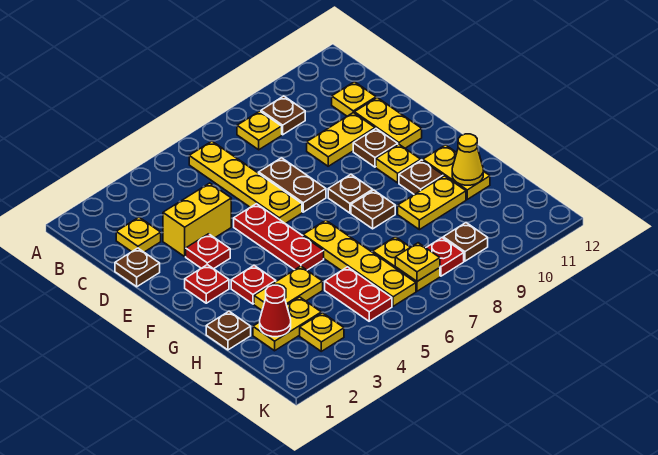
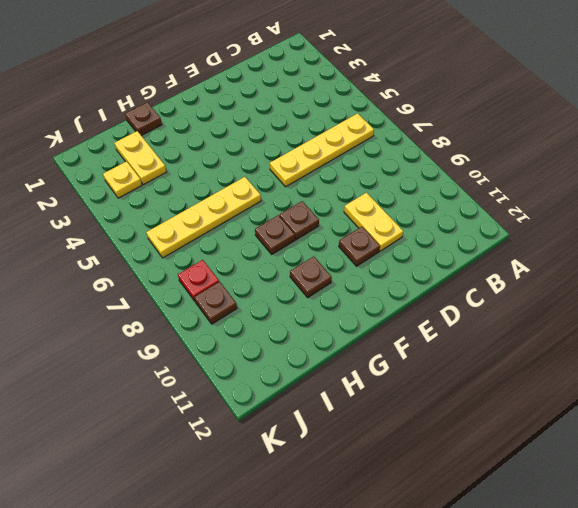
none -> yellow plate B8 level 1
none -> brown plate B9 level 1
none -> yellow plate C2 level 1
none -> yellow plate C11 level 1

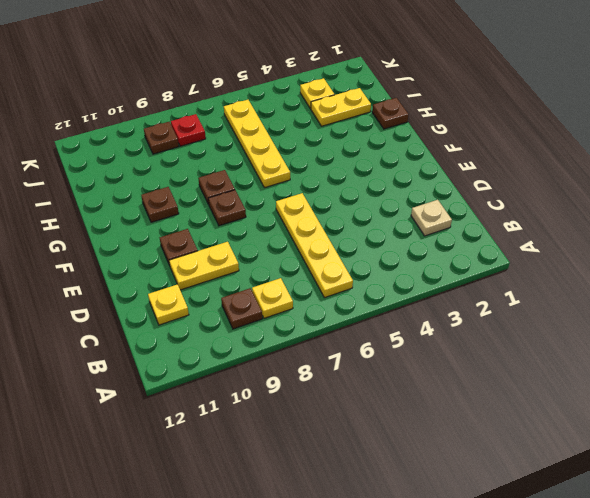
tan plate C2 level 1 -> yellow plate C2 level 1
none -> brown plate D1 level 1
none -> yellow brick D3:D4 level 1
none -> brown plate D7:E7 level 1
none -> yellow plate D11:E11 level 1

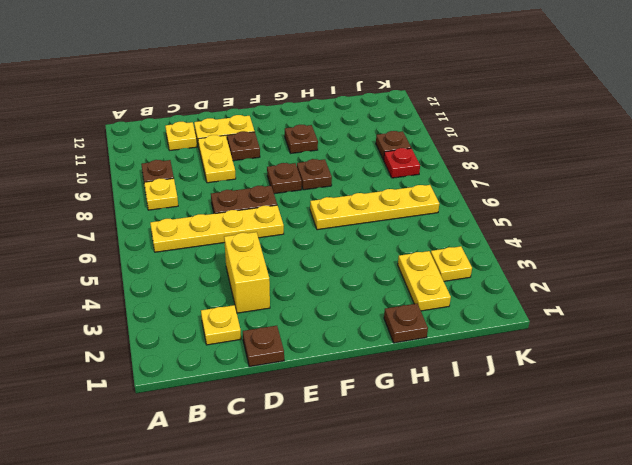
none -> red plate E3 level 1
none -> red plate E5:G5 level 1
none -> red plate F2 level 1
none -> yellow plate F10 level 1

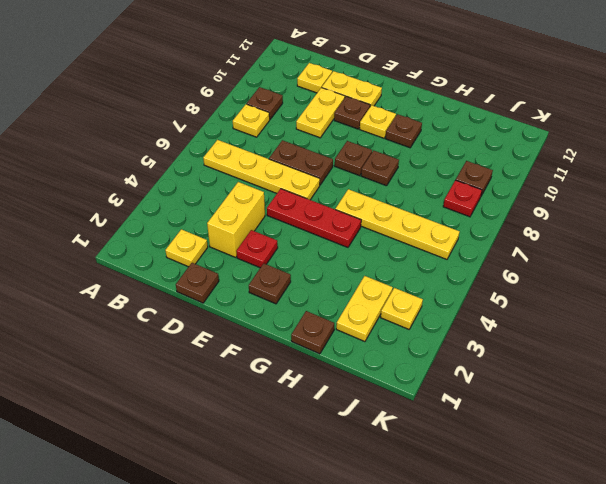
brown plate F2 level 1 -> red plate F2 level 1
none -> red plate G3 level 1
none -> yellow plate G11:H11 level 1
none -> yellow plate H3:H4 level 1
none -> yellow plate H9:H10 level 1

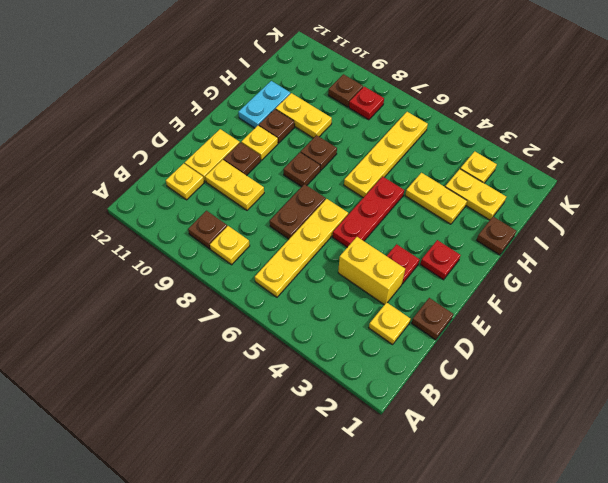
cyan plate G11:H11 level 1 -> yellow plate G11:H11 level 1
none -> red plate G3 level 1
none -> red plate I5:J5 level 1
none -> yellow plate I7:J7 level 1
none -> yellow cone H11 level 2

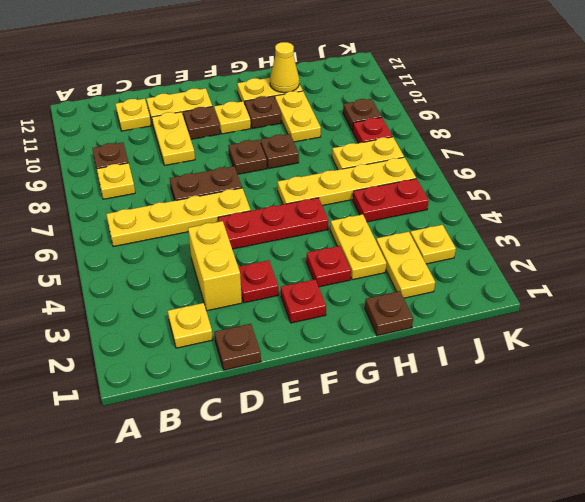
none -> red cone I2 level 2
none -> yellow plate J7 level 2

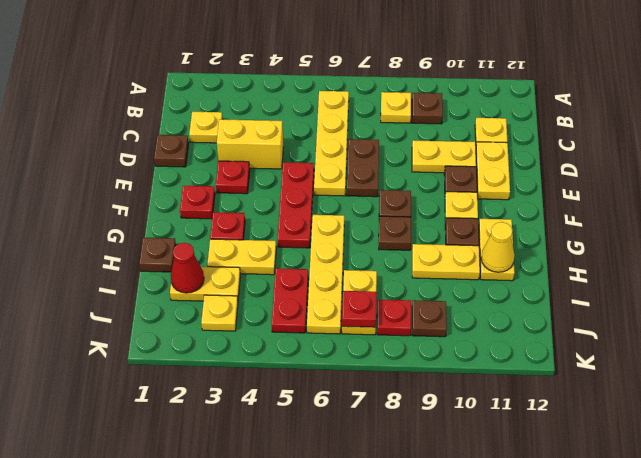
red plate J7 level 2 -> yellow plate J7 level 2

